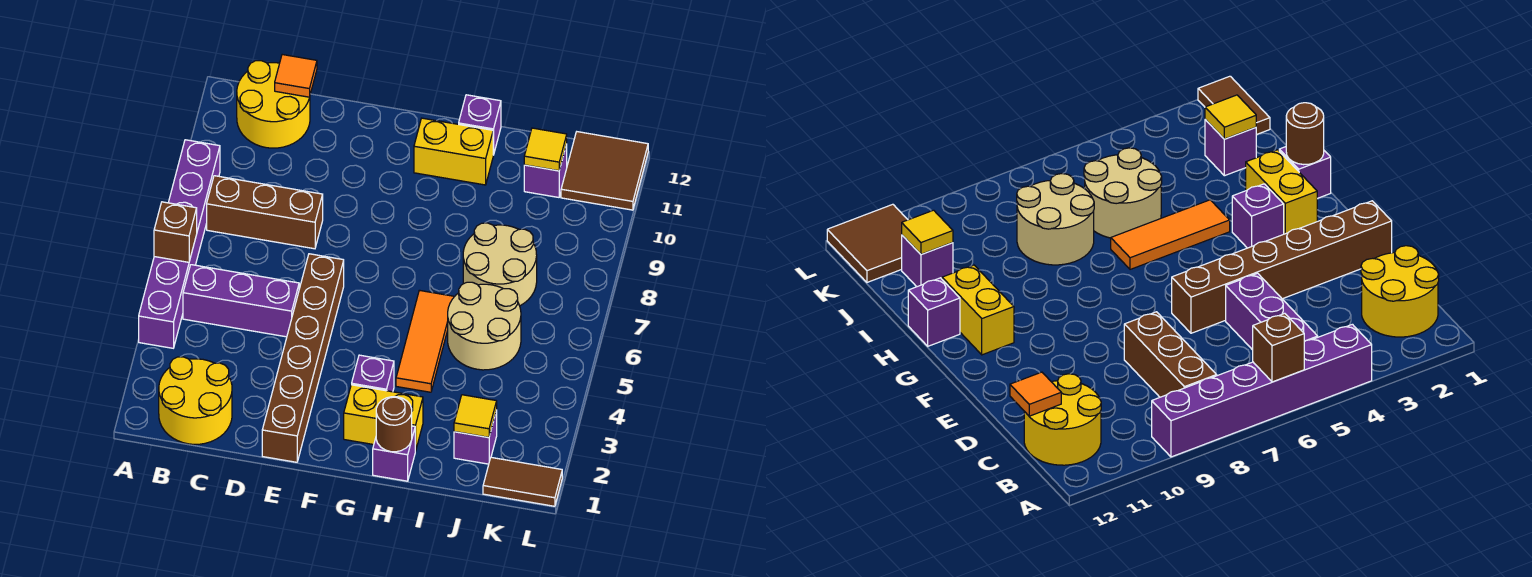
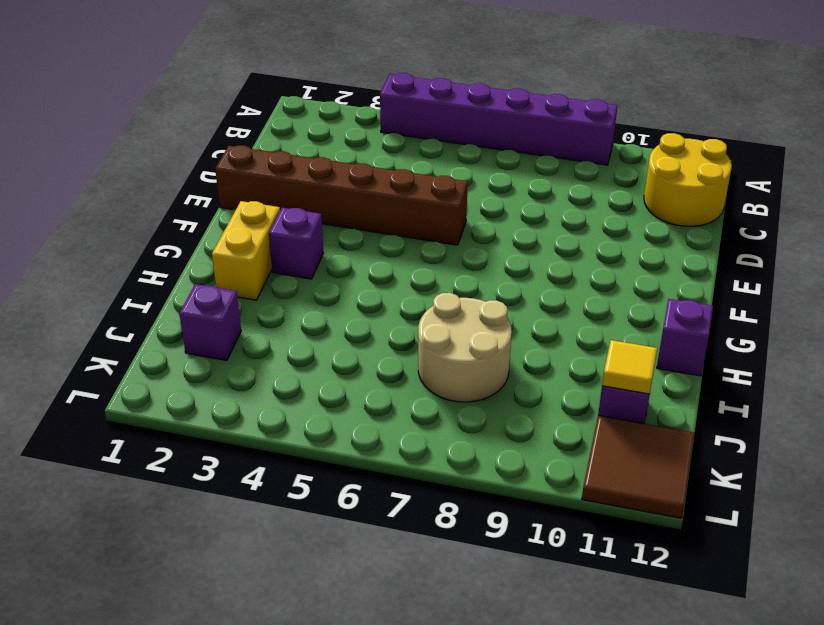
none -> yellow round brick B1:C2 level 1
none -> purple brick B5:D5 level 1
none -> brown brick B8:D8 level 1

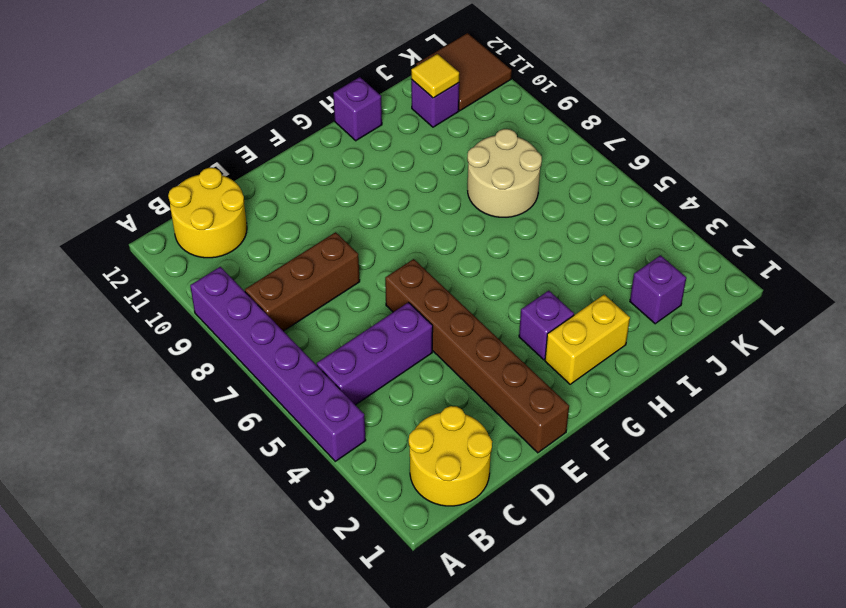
none -> yellow brick G11:H11 level 1
none -> purple brick H1 level 1
none -> orange tile H4:H6 level 1

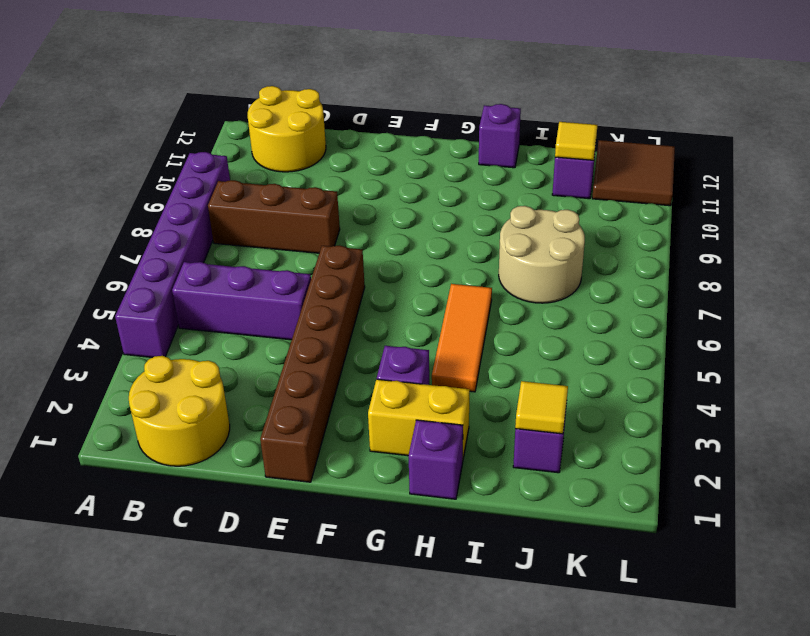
none -> yellow brick G11:H11 level 1
none -> tan round brick I5:J6 level 1
none -> brown tile K1:L1 level 1

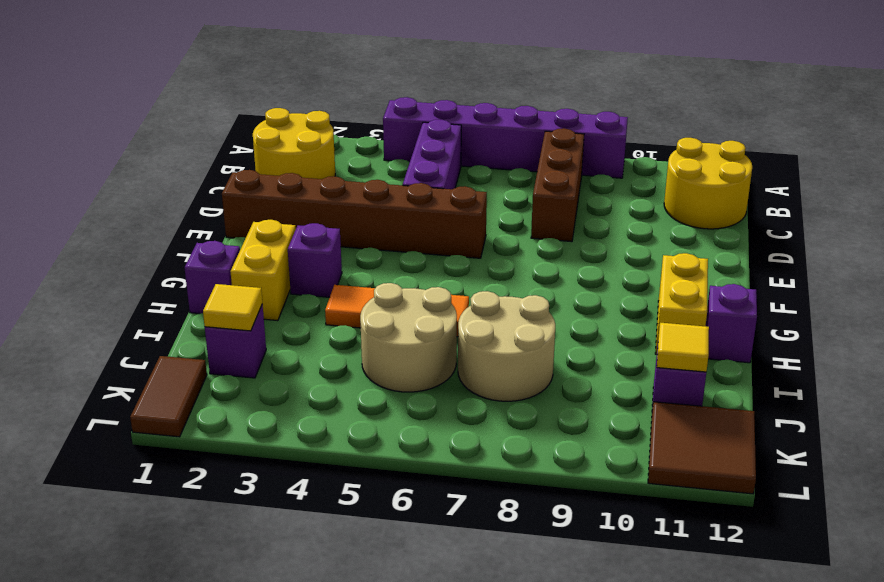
none -> brown brick A6 level 2
none -> orange tile C12 level 2
none -> brown round brick H1 level 2

